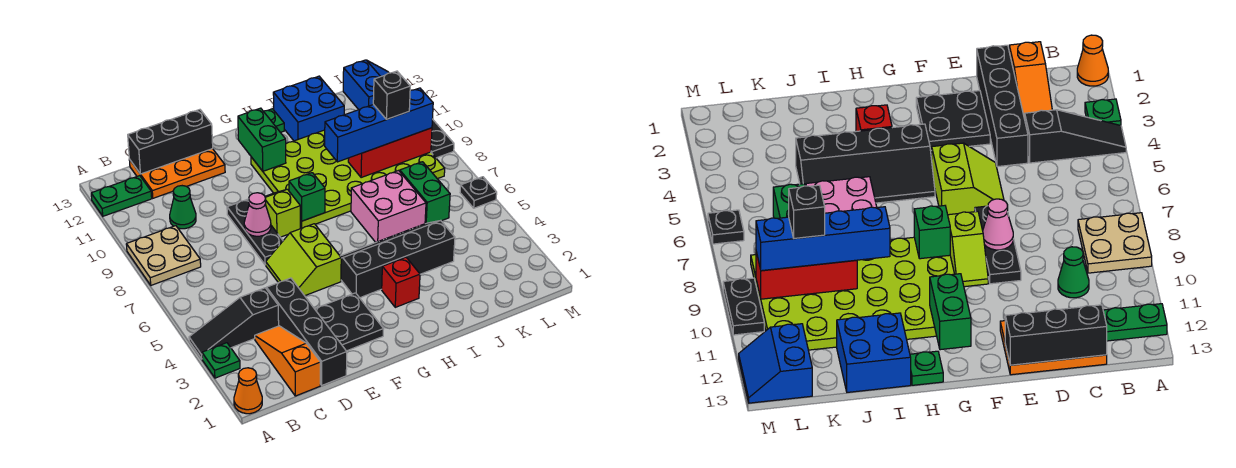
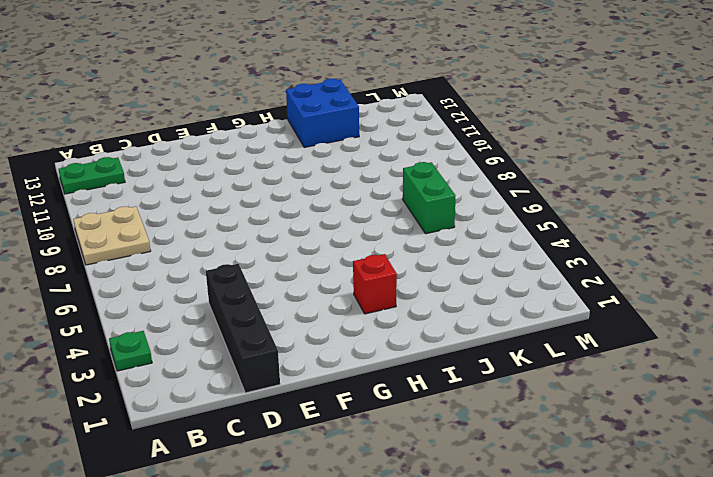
none -> orange cone A1 level 1
none -> black slope A4:C4 level 1 top C
none -> orange slope C1:C3 level 1 top 1
none -> green cone C10 level 1

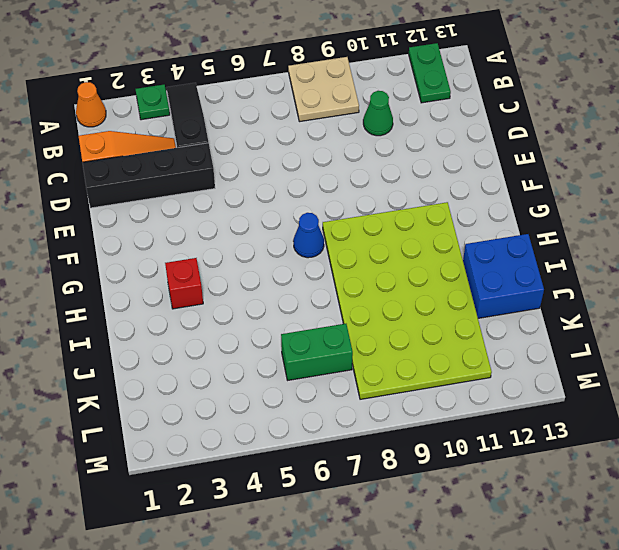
blue cone G7 level 1 -> none
none -> orange plate C12:E13 level 1
none -> black plate E2:F3 level 1
none -> lime slope E5:F6 level 1 top F
none -> black plate E7:E9 level 1

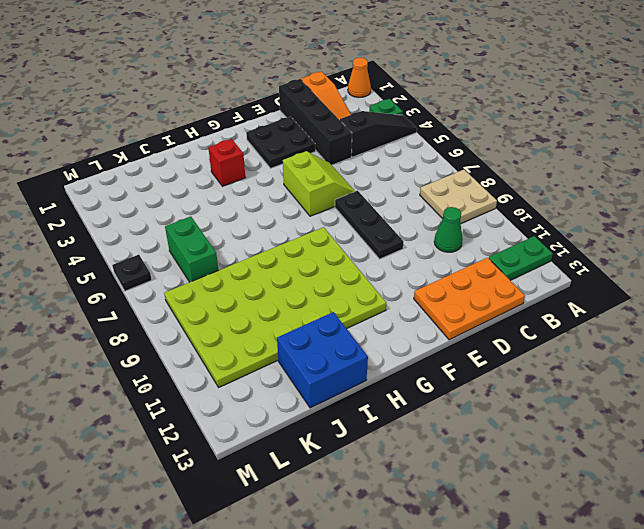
none -> lime slope F8:F9 level 1 top 8
none -> black slope G4:J5 level 1 top 4
none -> green plate H13 level 1
none -> pink brick I6:J7 level 1

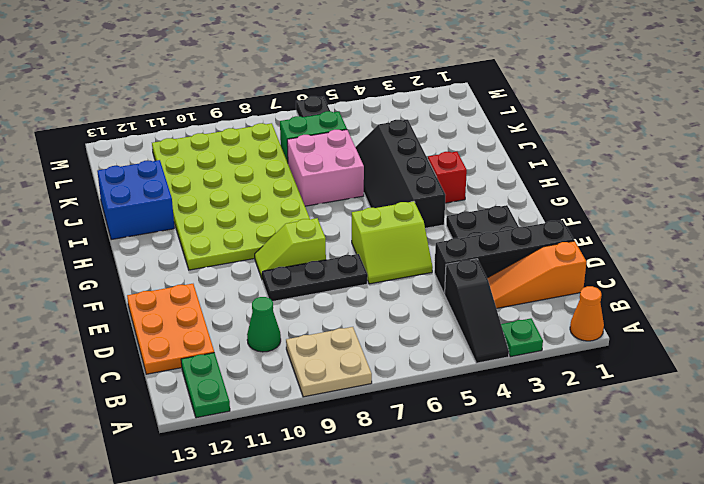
none -> green plate H13 level 1
none -> blue slope L12:M13 level 1 top L
none -> black plate M9:M10 level 1
none -> black brick C13:E13 level 2

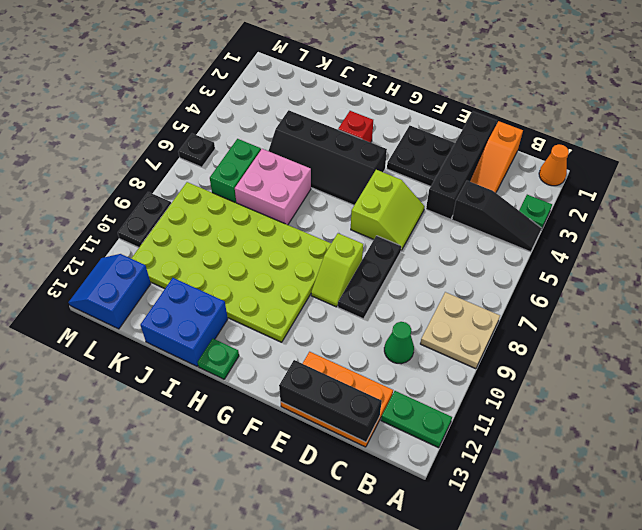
none -> pink cone E8 level 2
none -> green brick G8 level 2
none -> green brick G11:G12 level 2
none -> red brick J9:L9 level 2

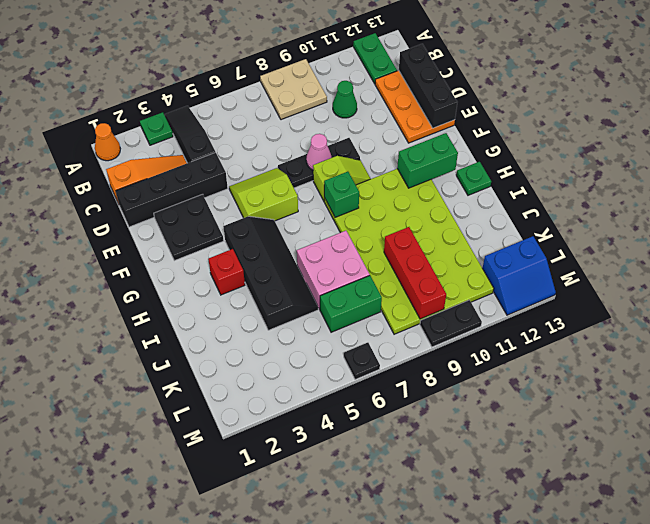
none -> blue brick I12:J13 level 1
none -> blue brick I9:L9 level 3
none -> black brick K9 level 4

